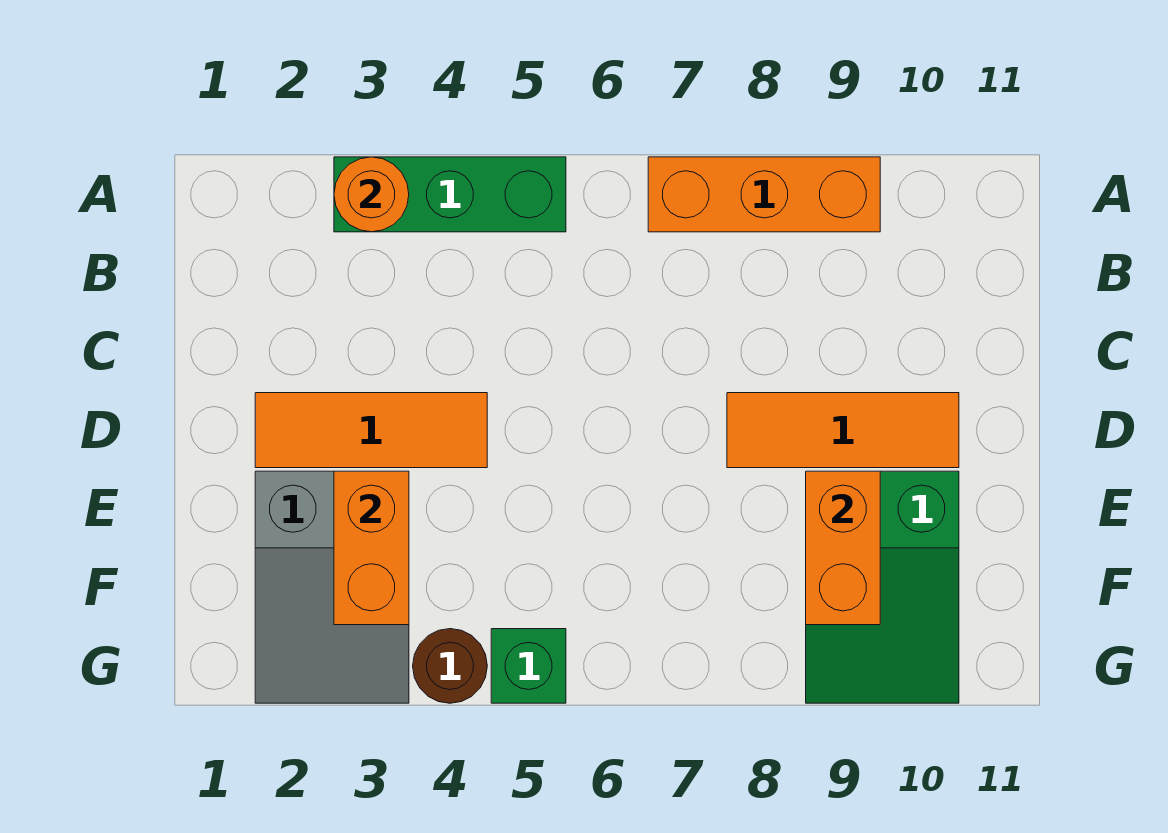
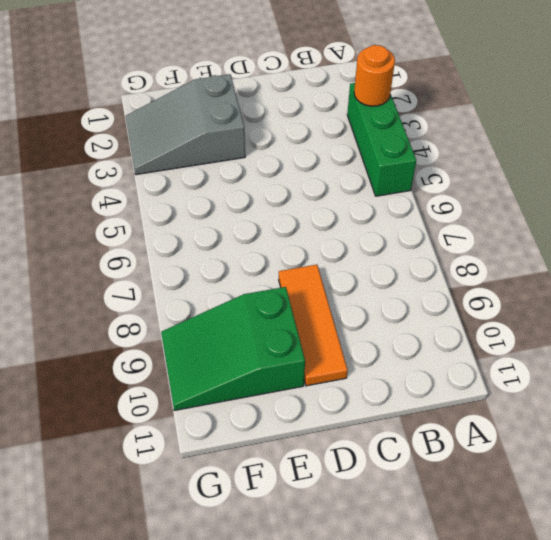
none -> orange brick A7:A9 level 1
none -> orange tile D2:D4 level 1

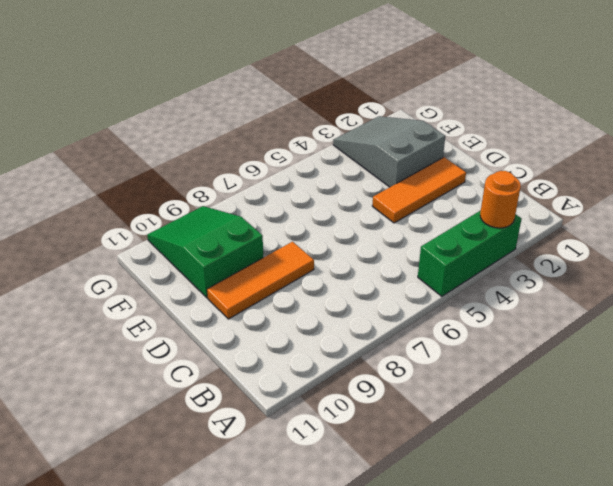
none -> orange brick A7:A9 level 1
none -> brown round brick G4 level 1

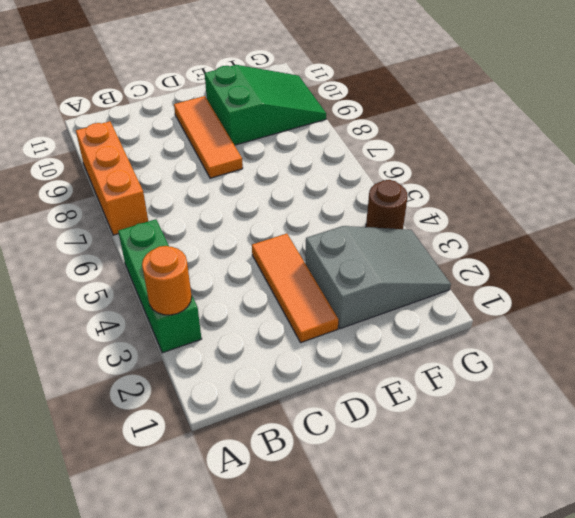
none -> green brick G5 level 1
none -> orange brick E3:F3 level 2

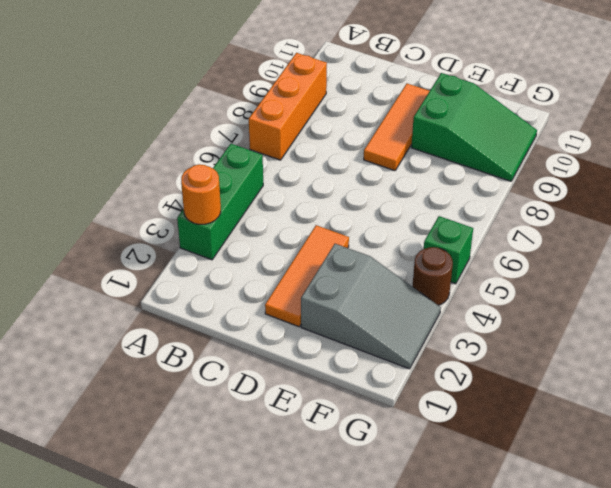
none -> orange brick E3:F3 level 2
none -> orange brick E9:F9 level 2

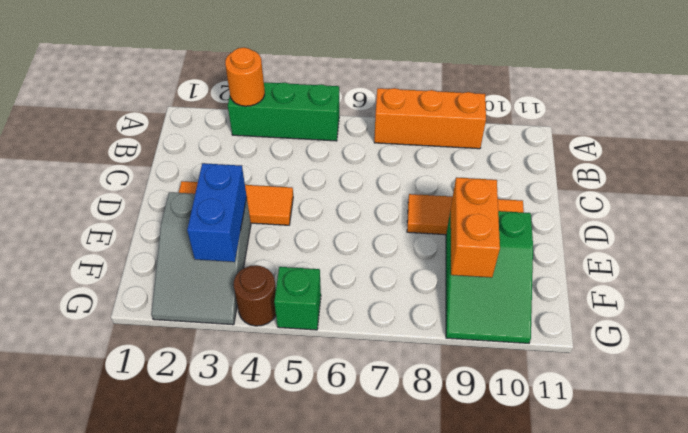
blue brick E3:F3 level 2 -> orange brick E3:F3 level 2

